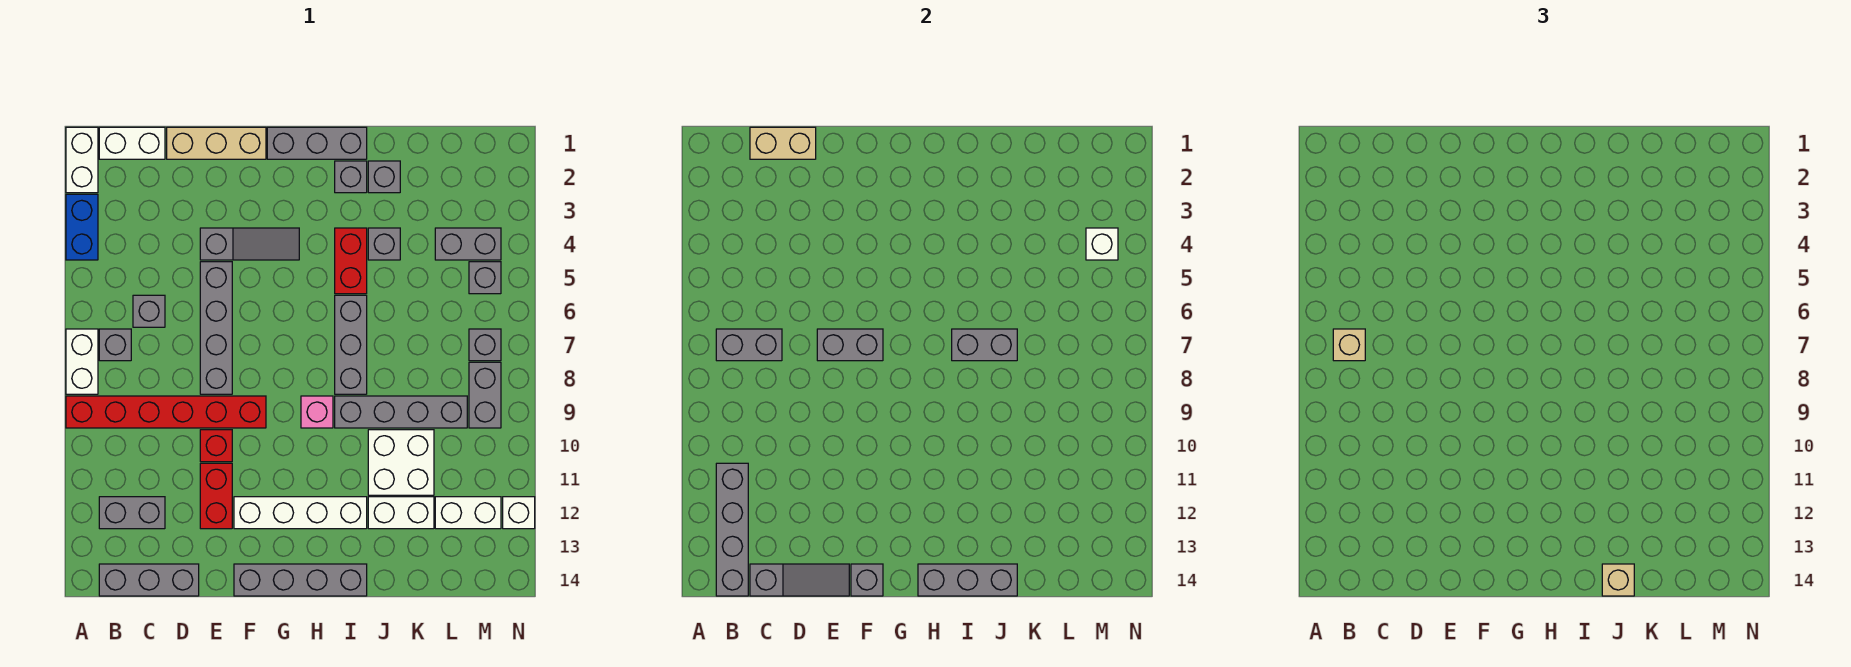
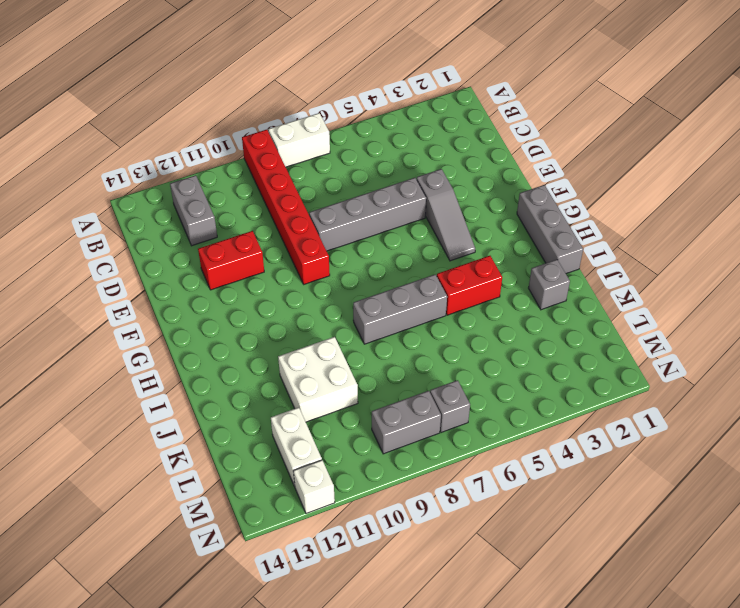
none -> white brick A1:A2 level 1
none -> blue brick A3:A4 level 1
none -> white brick B1:C1 level 1
none -> grey brick B7 level 1

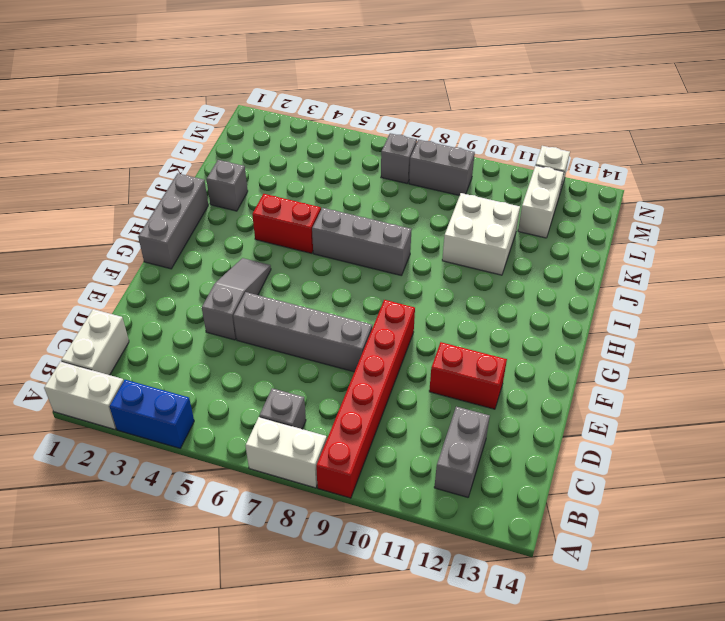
none -> grey brick B14:D14 level 1
none -> grey brick C6 level 1
none -> tan brick D1:F1 level 1
none -> red brick E10 level 1

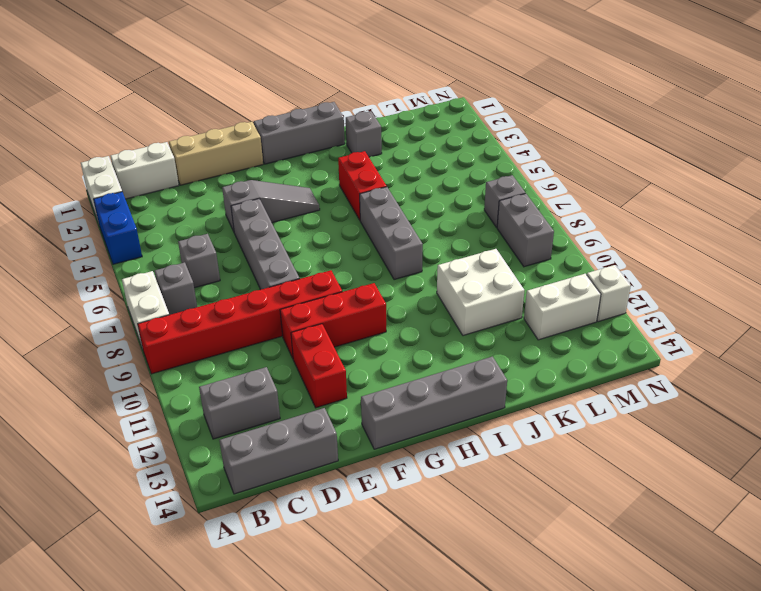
red brick E10:G10 level 1 -> red brick E10 level 1
none -> white brick F12:I12 level 1
none -> pink brick H9 level 1
none -> grey brick I2 level 1
none -> grey brick I9:L9 level 1

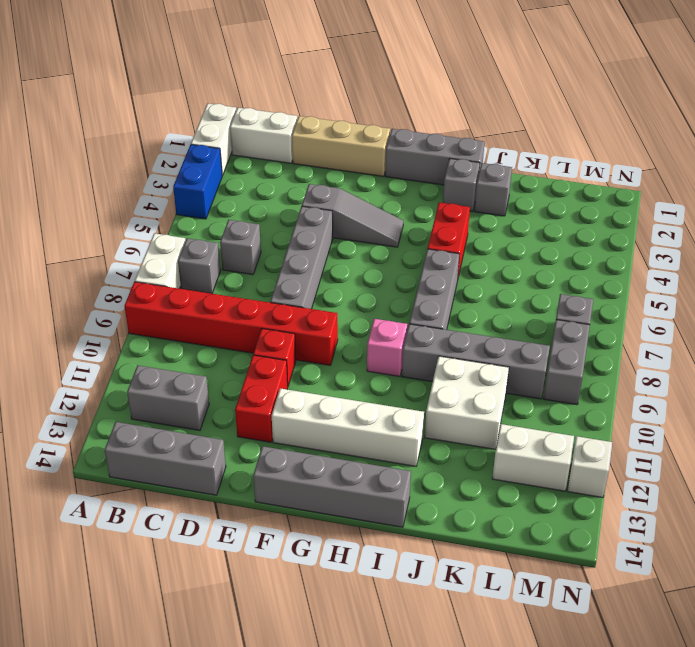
none -> grey brick J4 level 1
none -> white brick J12:K12 level 1
none -> grey brick L4:M4 level 1
none -> grey brick M5 level 1

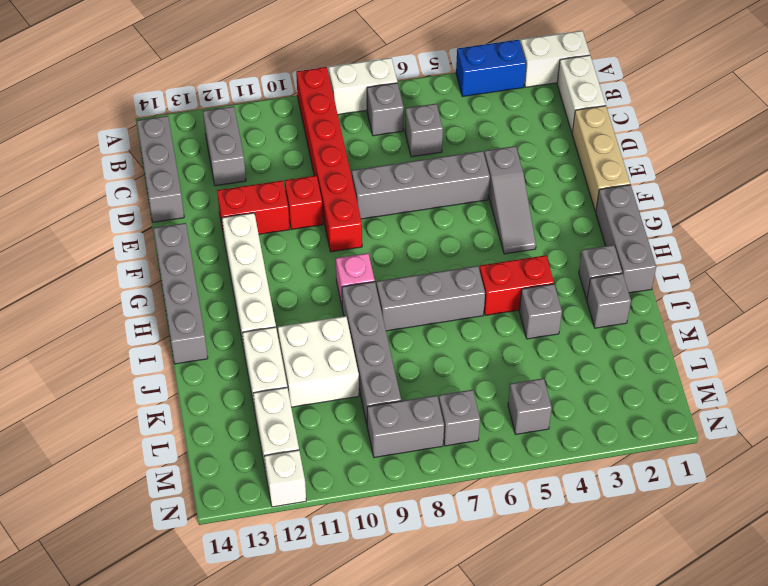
none -> grey brick L4:M4 level 1
none -> grey brick B7:C7 level 2
none -> grey brick B11:B14 level 2
none -> tan brick C1:D1 level 2

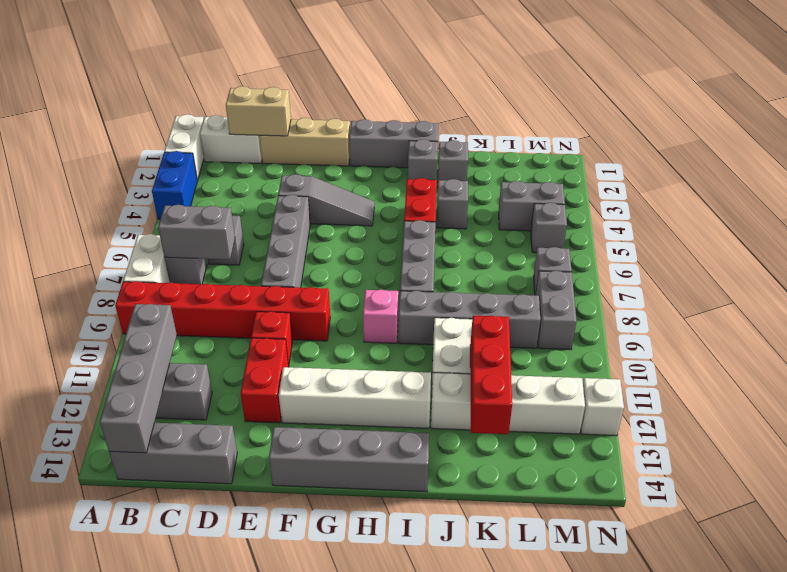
red brick K11:K13 level 2 -> none
none -> grey slope C14:E14 level 2 top C
none -> grey brick E7:F7 level 2
none -> grey brick F14 level 2
none -> grey brick H14:J14 level 2

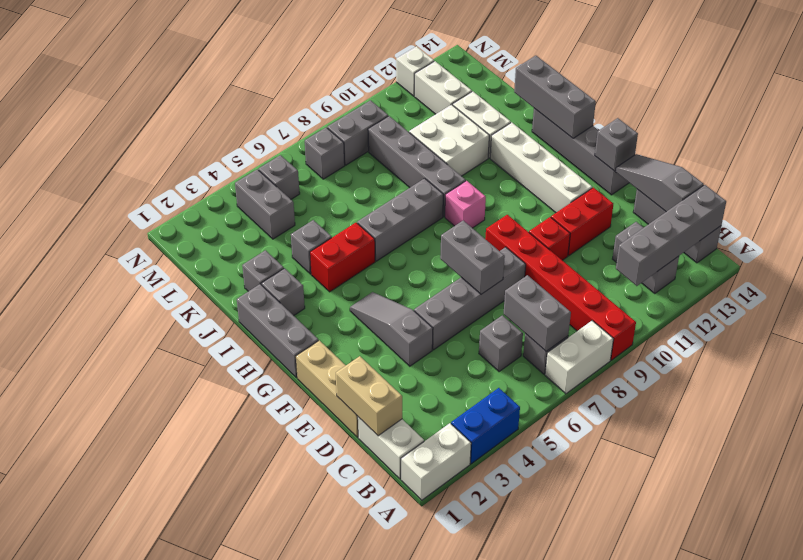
none -> grey brick I7:J7 level 2
none -> white brick M4 level 2
none -> tan brick B7 level 3
none -> tan brick J14 level 3

